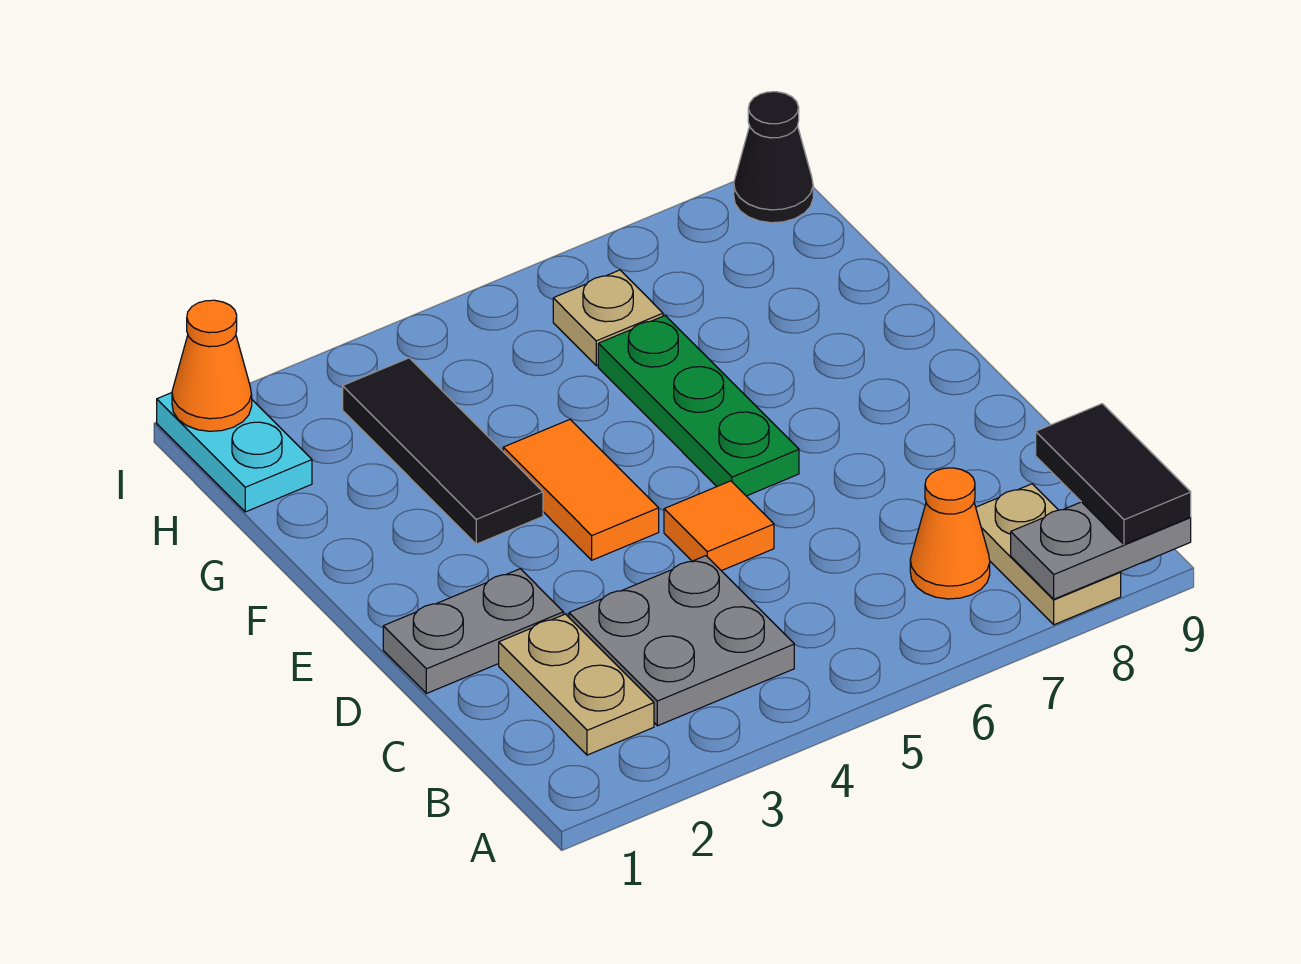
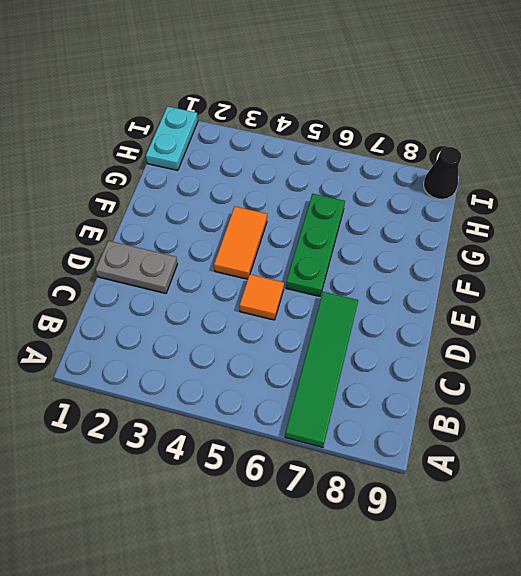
green tile A7:D7 level 1 -> orange cone B7 level 1
none -> tan plate A8:B8 level 1
none -> tan plate B2:C2 level 1
none -> grey plate B3:C4 level 1

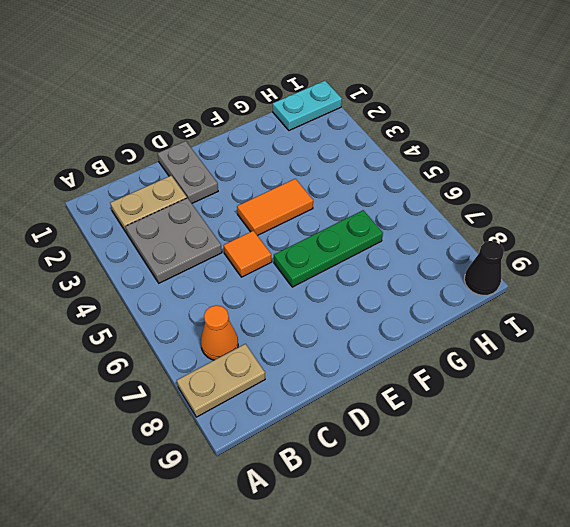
none -> black tile F3:H3 level 1
none -> tan plate H6 level 1
none -> grey plate A8:A9 level 2

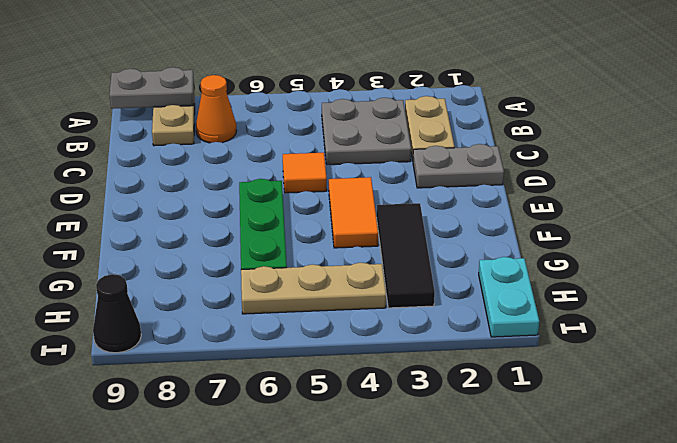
tan plate H4:H6 level 1 -> tan plate H6 level 1
none -> orange cone I1 level 2
none -> black tile A9:B9 level 3

